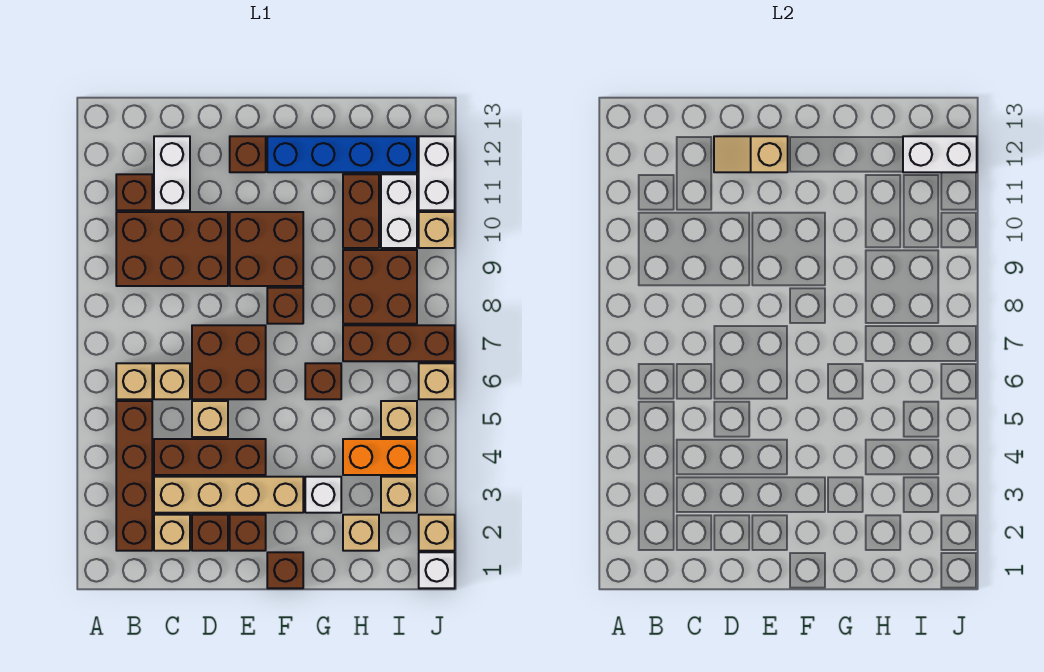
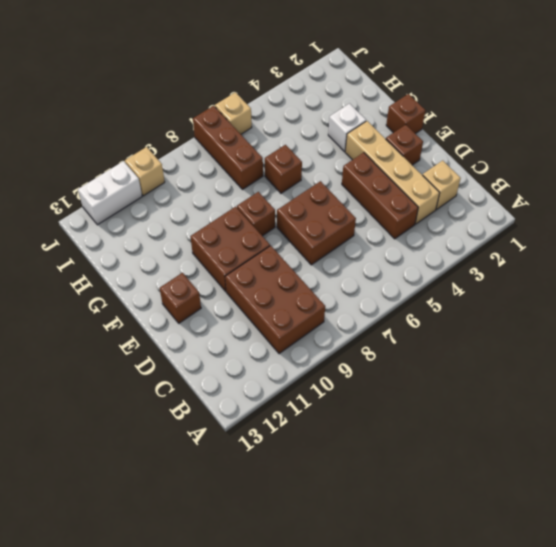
none -> brown brick B2:B5 level 1
none -> tan brick B6 level 1
none -> brown brick B11 level 1
none -> tan brick C6 level 1

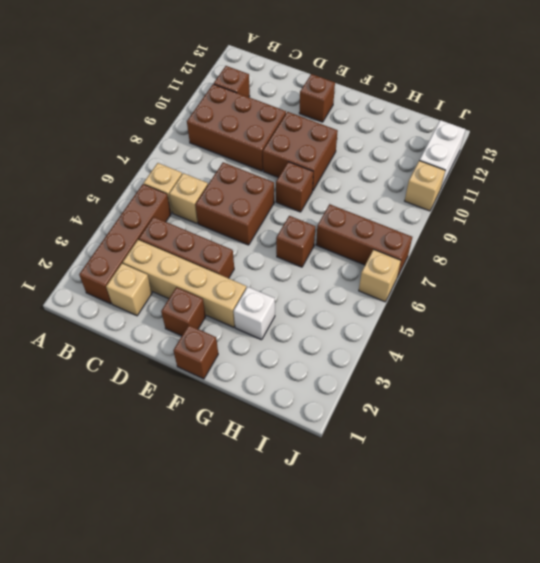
none -> white brick C11:C12 level 1
none -> brown brick D2 level 1
none -> tan brick D5 level 1
none -> blue brick F12:I12 level 1

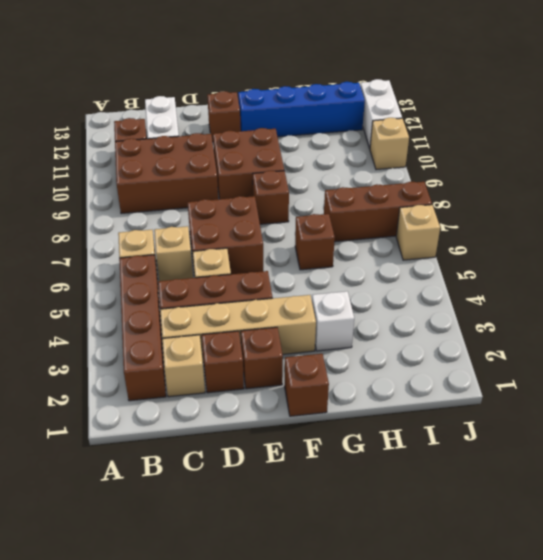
none -> tan brick H2 level 1
none -> orange brick H4:I4 level 1
none -> brown brick H8:I9 level 1
none -> brown brick H10:H11 level 1

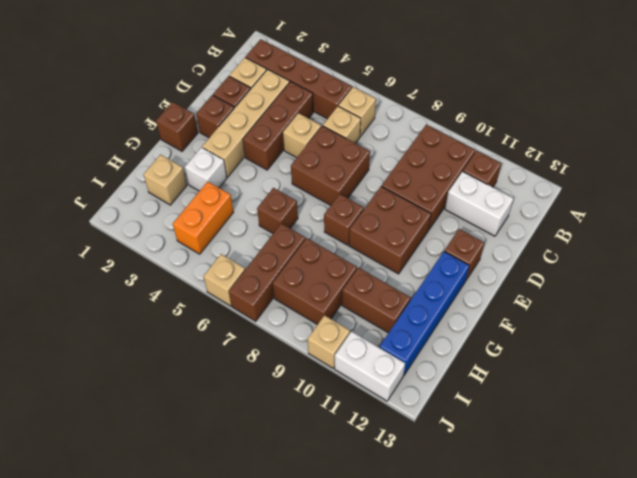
none -> tan brick I3 level 1
none -> tan brick I5 level 1
none -> white brick I10:I11 level 1
none -> white brick J1 level 1

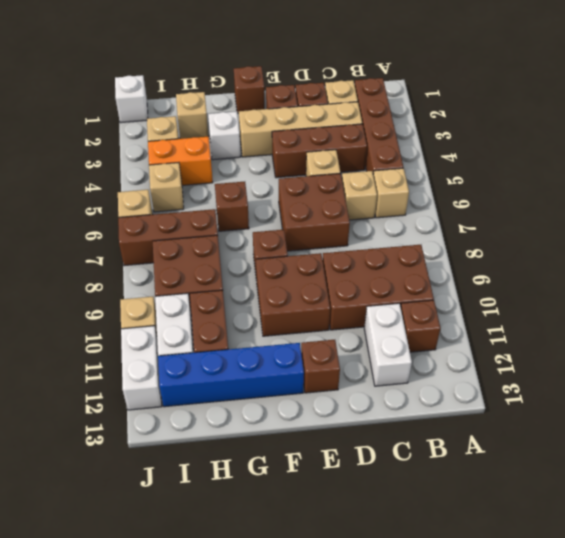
none -> tan brick J2 level 1
none -> tan slope D12:E12 level 2 top E
none -> white brick I12:J12 level 2

